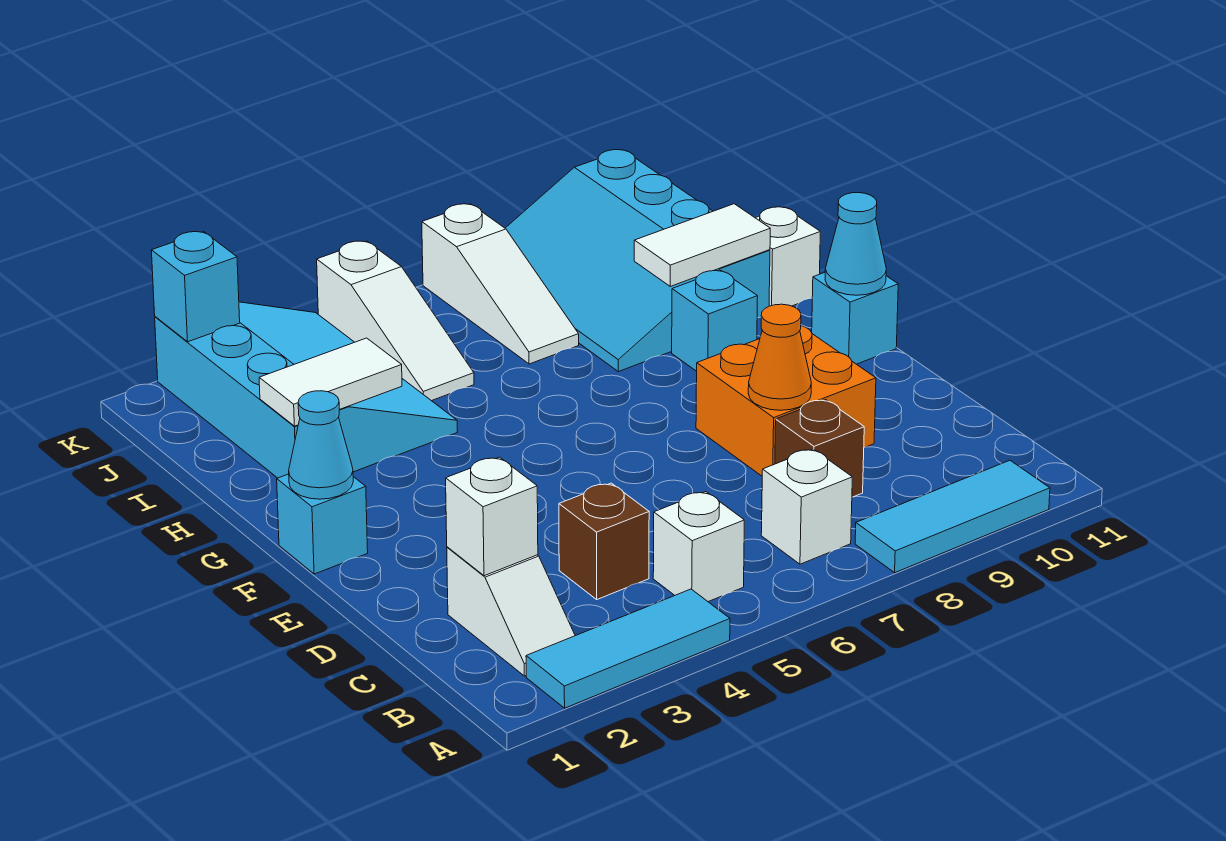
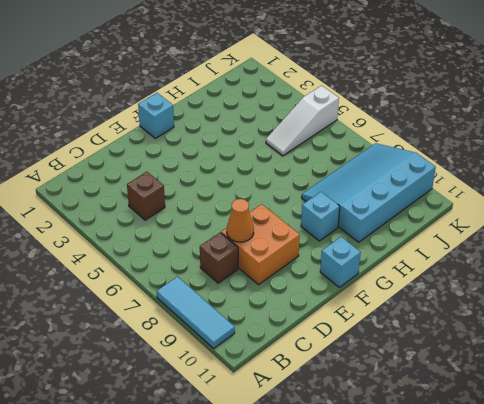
none -> cyan tile A2:A4 level 1
none -> white slope B2:C2 level 1 top C
none -> white brick B5 level 1

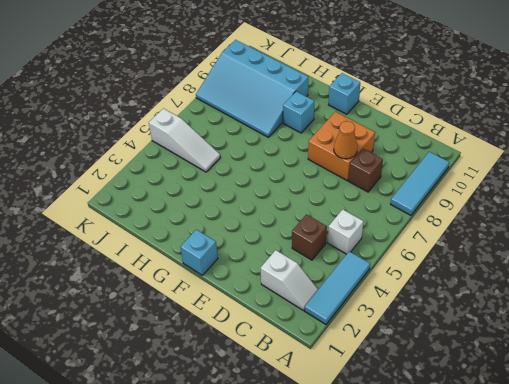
none -> white brick B7 level 1
none -> cyan slope H2:K4 level 1 top 2
none -> white brick H11 level 1

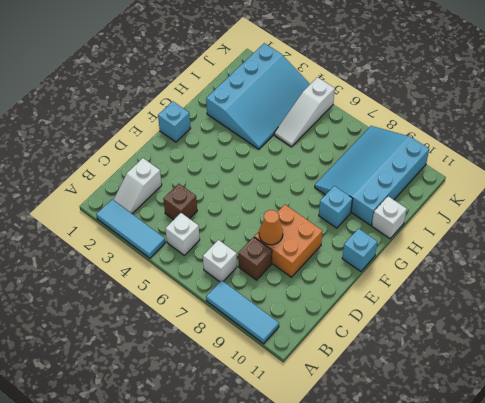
none -> white slope I7:K7 level 1 top K
none -> white brick C2 level 2
none -> cyan cone F1 level 2

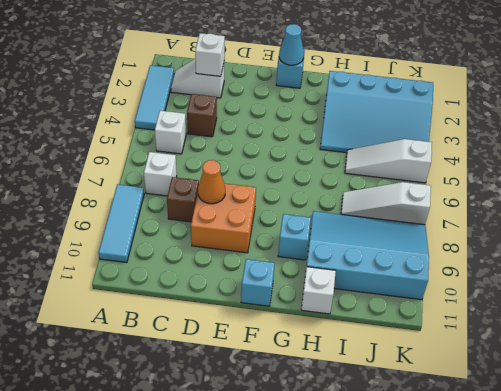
none -> cyan cone F11 level 2
none -> white tile H2:H3 level 2
none -> white tile H9:H10 level 2

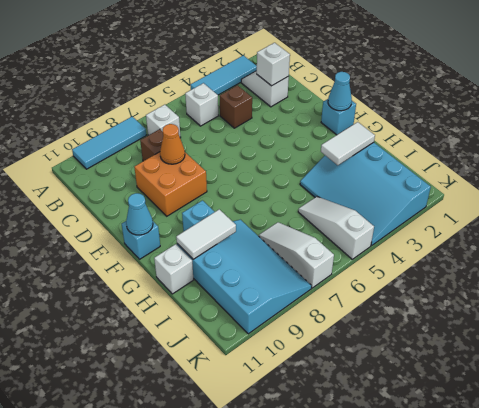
none -> cyan brick K2 level 2

